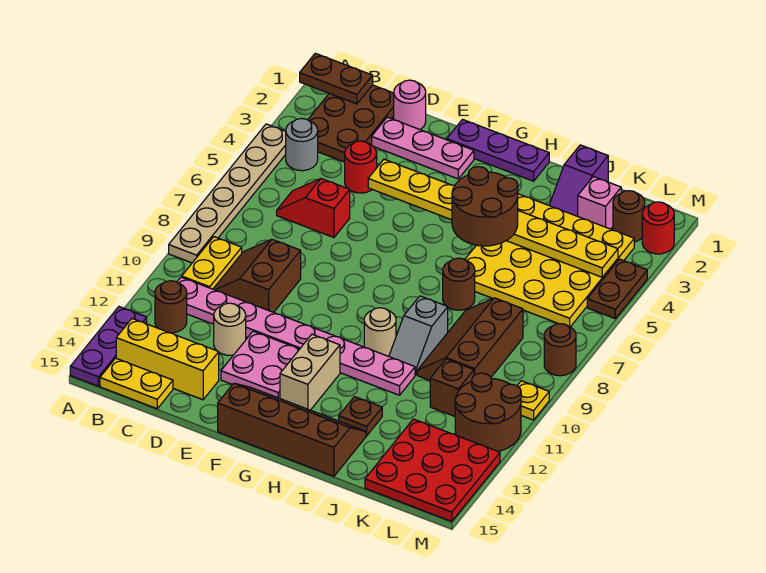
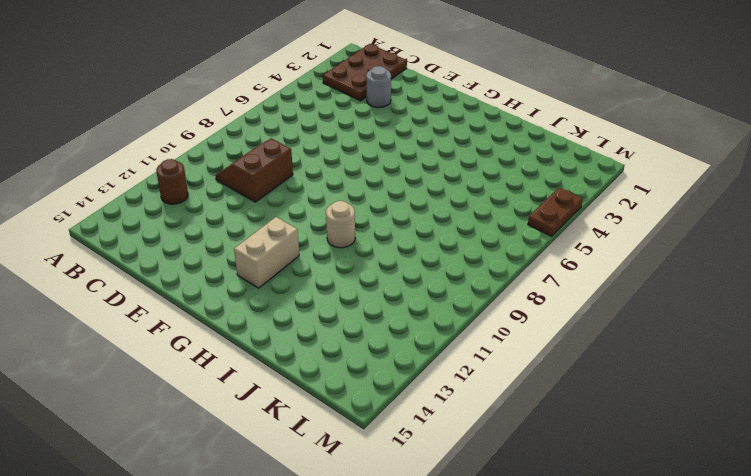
grey round brick D3 level 1 -> grey round brick B4 level 1
none -> tan plate A4:A9 level 1
none -> purple plate A13:A15 level 1
none -> yellow plate B9:B10 level 1
none -> pink plate B11:I11 level 1

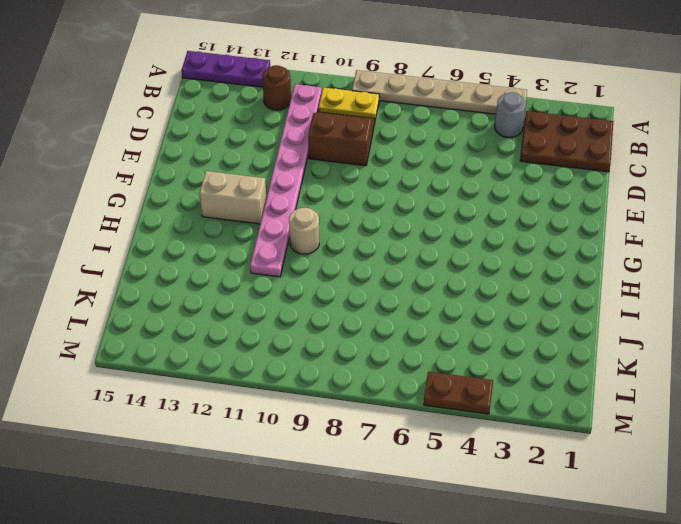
none -> yellow brick B14:D14 level 1
none -> yellow plate B15:C15 level 1
none -> red slope C6:D6 level 1 top D
none -> pink round brick D1 level 1

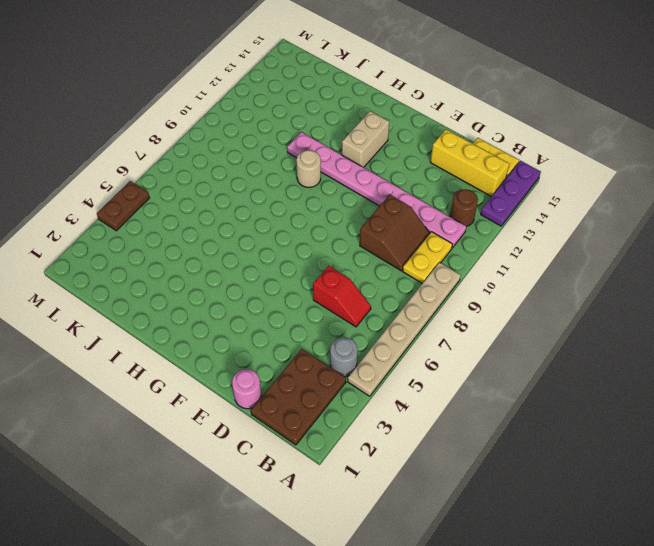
none -> pink plate D2:F2 level 1
none -> red round brick D4 level 1
none -> tan round brick D12 level 1
none -> pink plate E12:F13 level 1

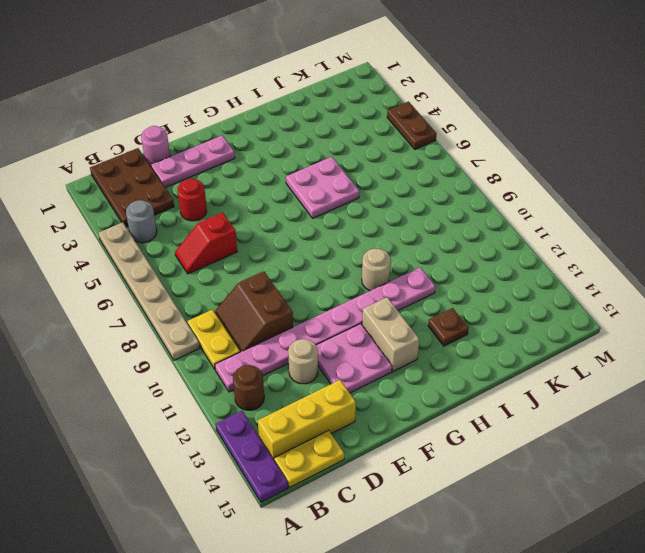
pink plate H5:I6 level 1 -> yellow plate I3:L6 level 1
none -> purple plate F1:H1 level 1
none -> brown slope F14:I15 level 1 top 15
none -> brown round brick I7 level 1
none -> grey slope I9:I10 level 1 top 9

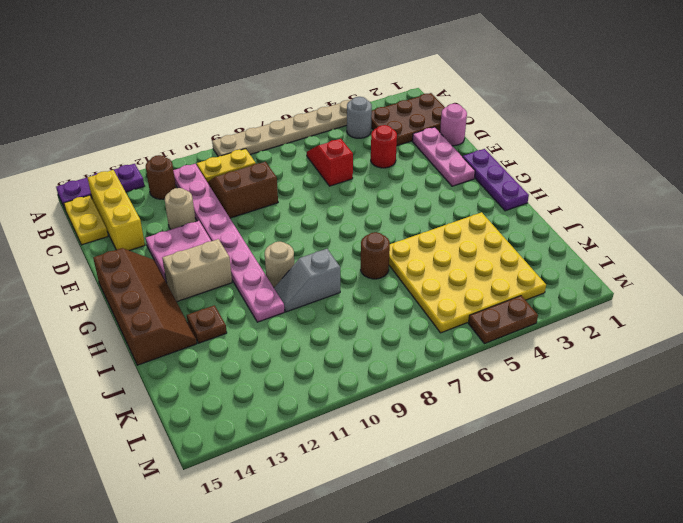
none -> purple slope J1:J2 level 1 top 1
none -> brown slope J8:K10 level 1 top K
none -> pink brick K2 level 1
none -> brown brick K11 level 1

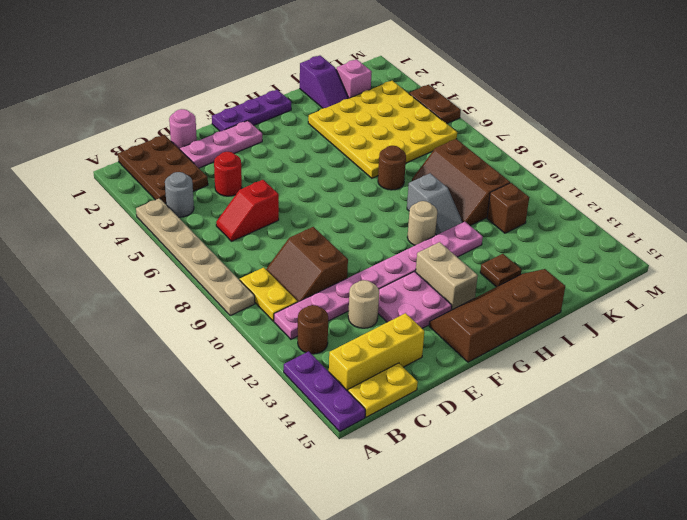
none -> red plate K13:M15 level 1
none -> brown round brick L2 level 1
none -> brown round brick L11:M12 level 1
none -> red round brick M2 level 1

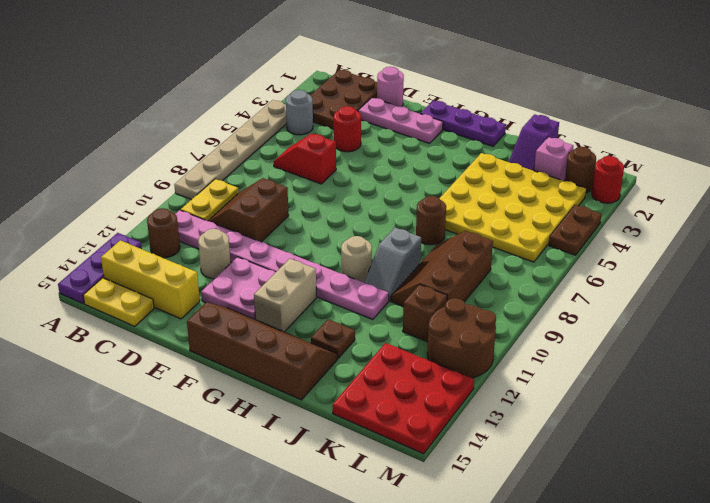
none -> brown round brick M8 level 1
none -> yellow plate M10 level 1
none -> brown plate A1:B1 level 2
none -> yellow plate E4:L4 level 2

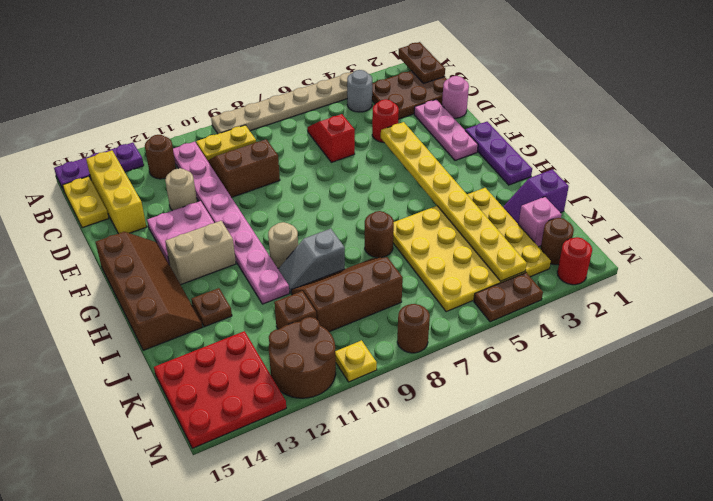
none -> brown round brick H4:I5 level 3

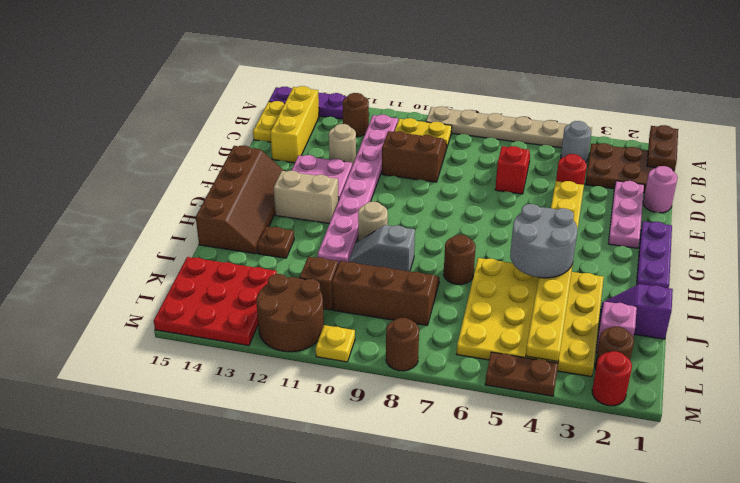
grey round brick H4:I5 level 3 -> brown round brick H4:I5 level 3

